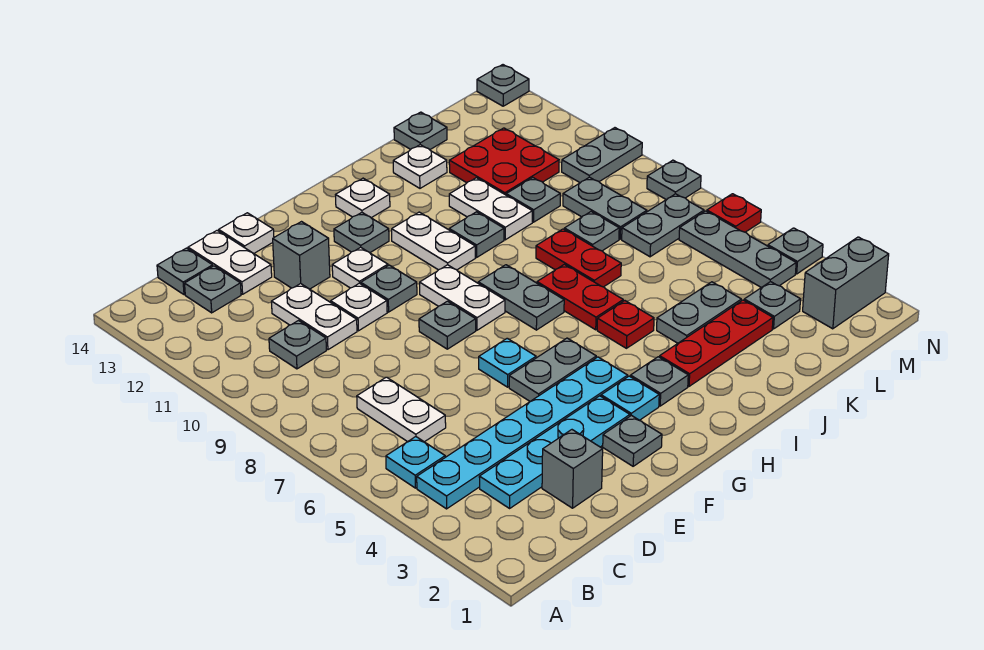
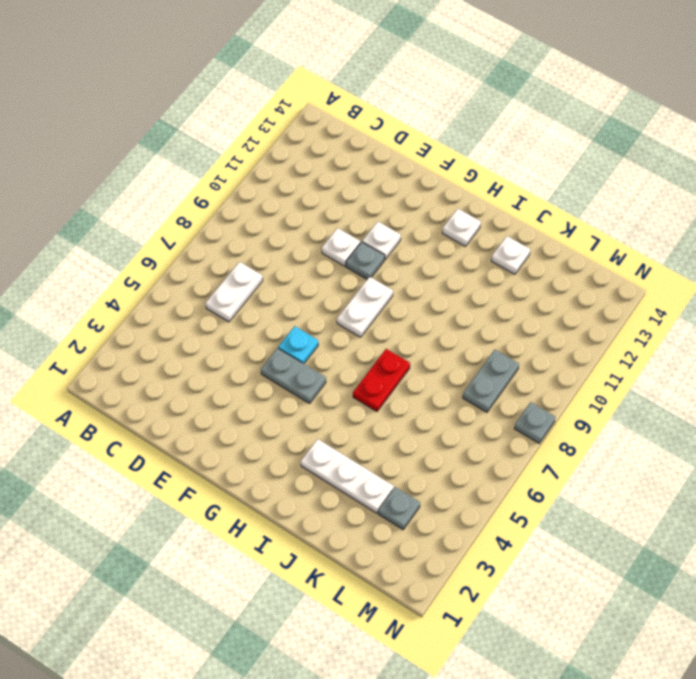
white plate I3:K3 level 1 -> red plate I3:K3 level 1
none -> cyan plate B4:G4 level 1
none -> cyan plate B5 level 1
none -> cyan plate C3:F3 level 1
none -> grey plate C10 level 1

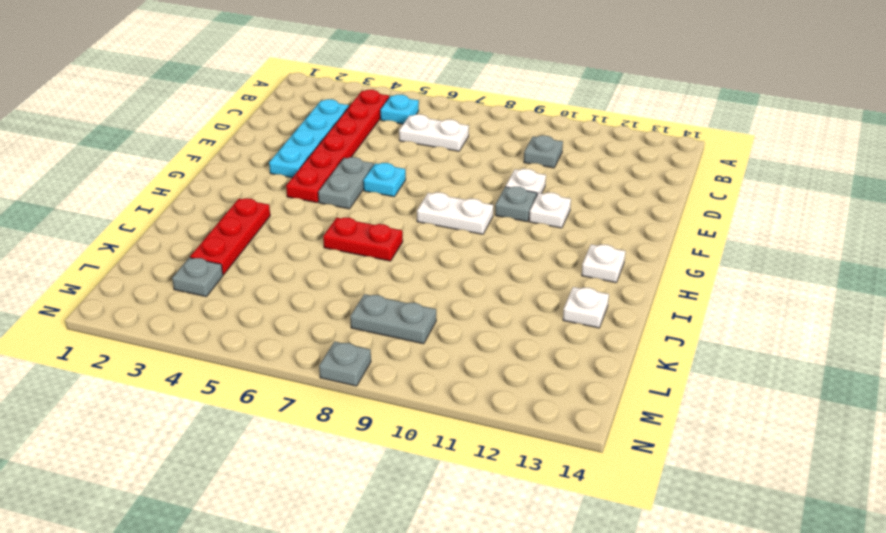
red plate B4:G4 level 1 -> cyan plate B4:G4 level 1
none -> grey plate C13 level 1
none -> grey plate C14 level 1
none -> grey brick D2 level 1
none -> white plate D10:D11 level 1

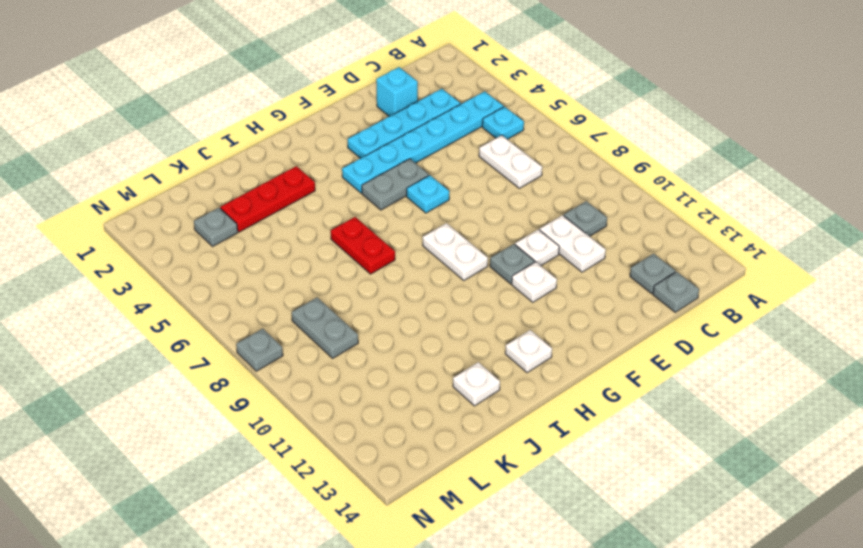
cyan brick D2 level 1 -> grey brick D2 level 1
none -> white plate D13:D14 level 1
none -> grey brick E12 level 1
none -> white plate E14 level 1
none -> grey plate F2 level 1

